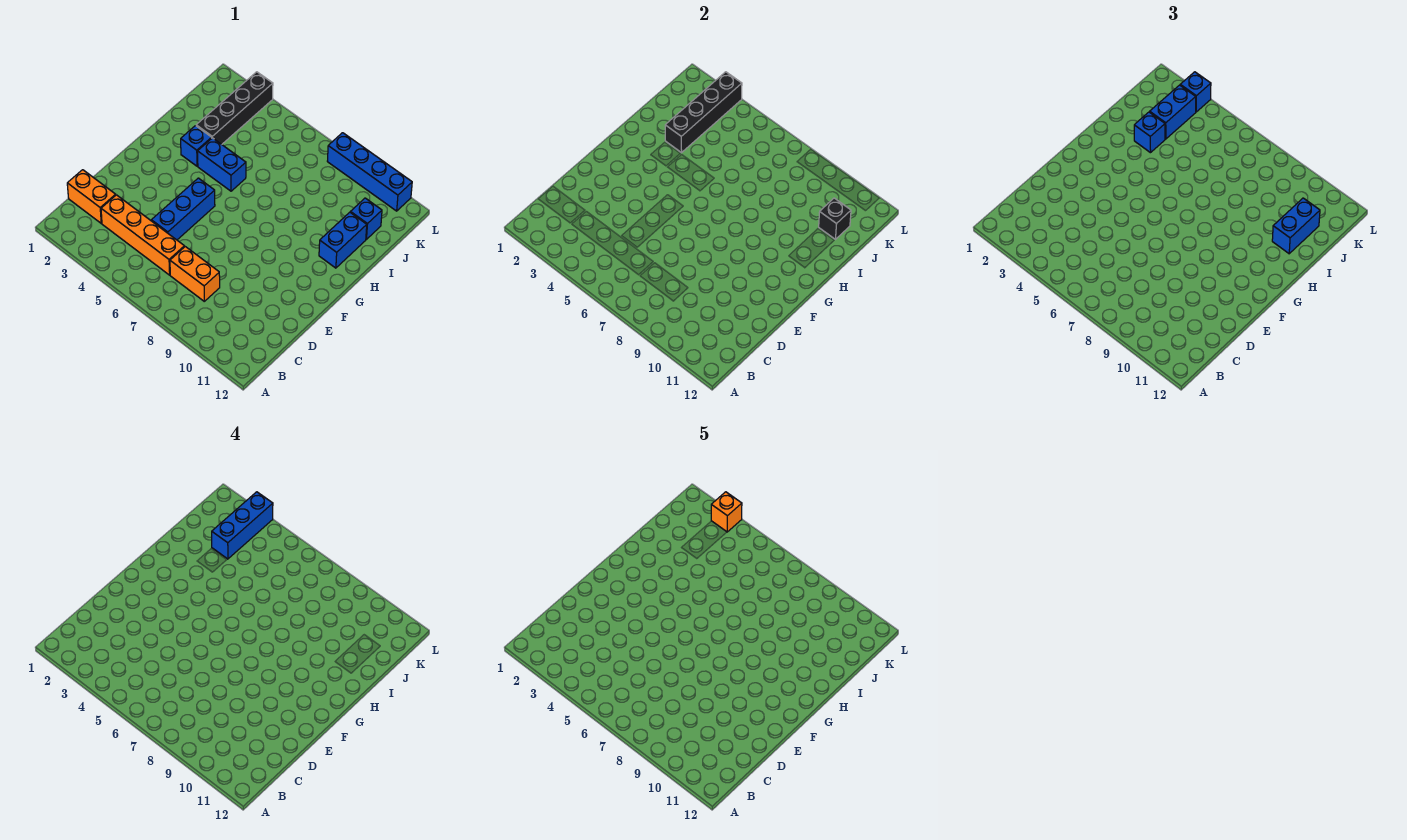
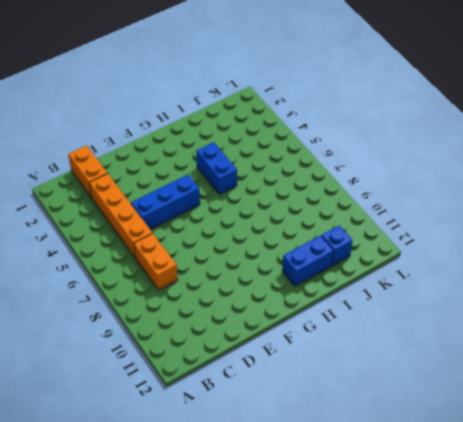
none -> blue brick H3 level 1
none -> black brick I3:L3 level 1
none -> blue brick L8:L11 level 1

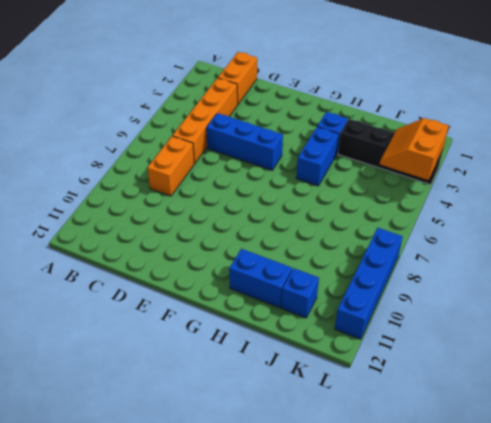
orange slope K3:L4 level 2 top L -> black brick I3:L3 level 2
none -> black brick J11 level 2
none -> blue brick I3 level 3
none -> blue brick I11:J11 level 3

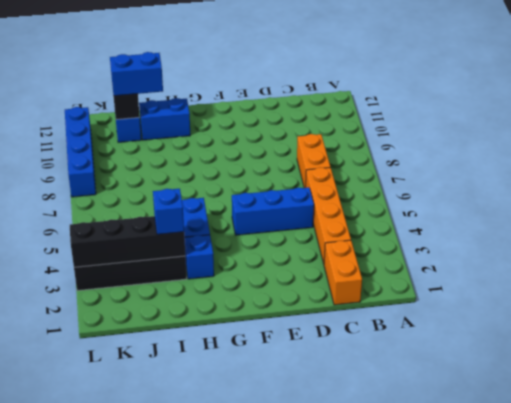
none -> blue brick J3:K3 level 3
none -> blue brick L3 level 3
none -> blue brick J3:L3 level 4

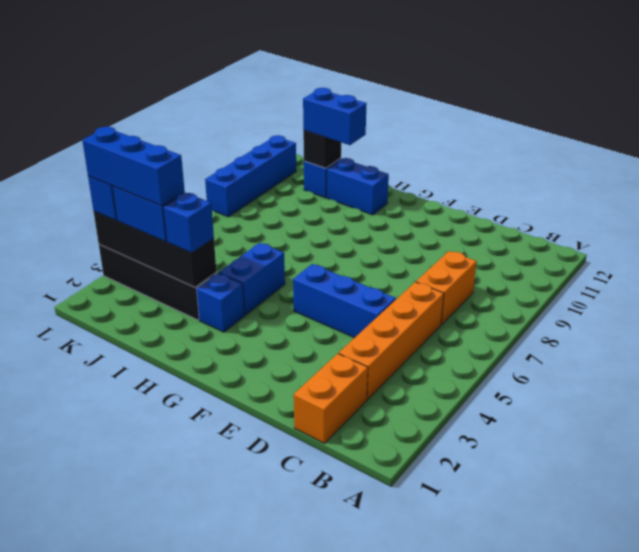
none -> orange brick L3 level 5

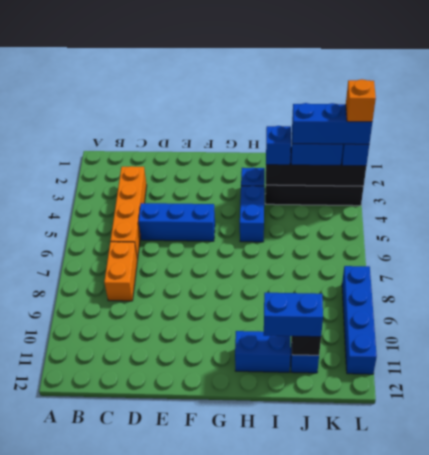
none -> orange brick C1:C2 level 1

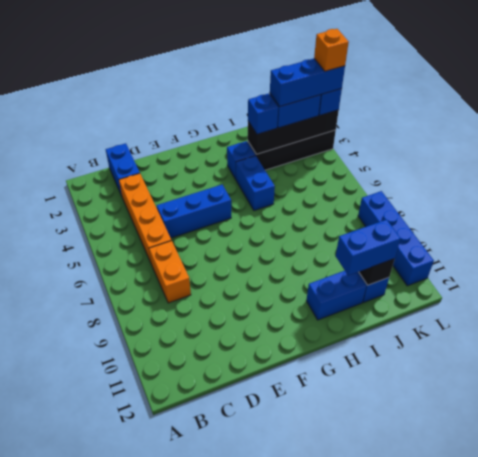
blue brick C1:C2 level 1 -> orange brick C1:C2 level 1

